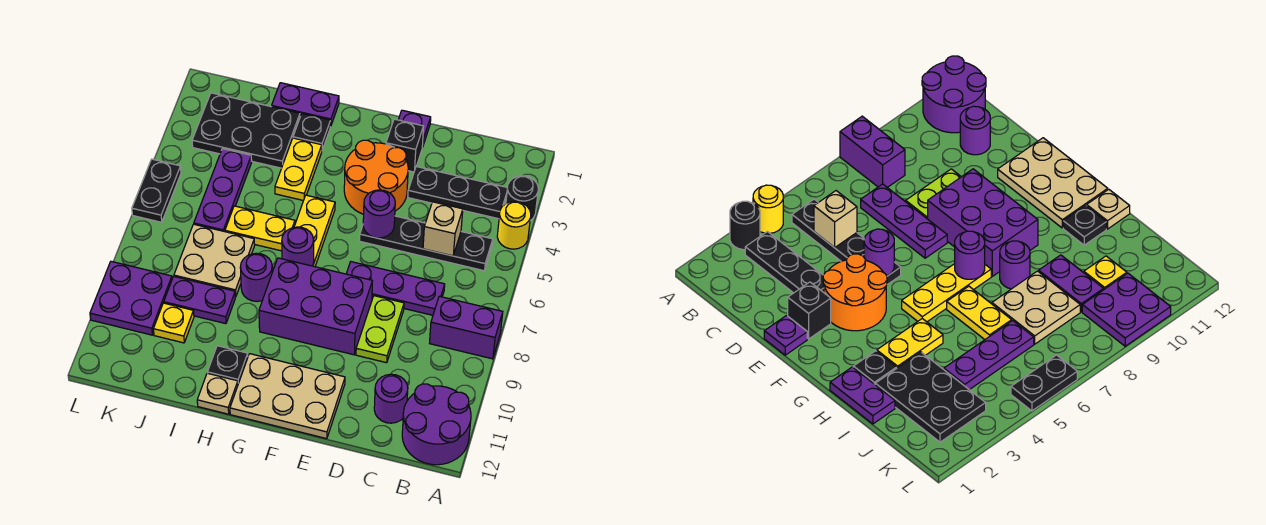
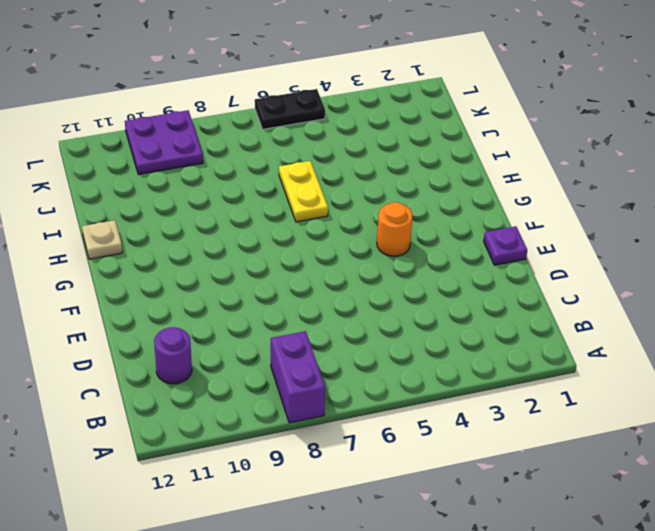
orange round brick F4 level 1 -> orange round brick E3:F4 level 1
none -> black round brick A3 level 1
none -> yellow round brick A4 level 1
none -> purple round brick A11:B12 level 1
none -> black plate B3:D3 level 1

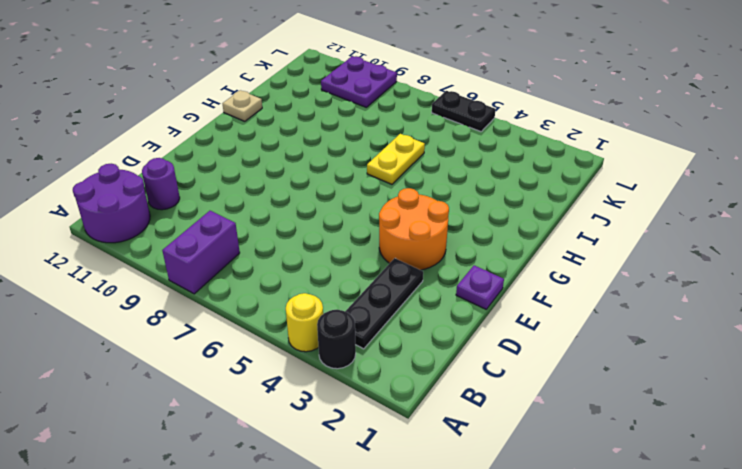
none -> black plate B5:E5 level 1
none -> purple plate C7:E7 level 1
none -> lime plate D8:D9 level 1
none -> black brick E2 level 1

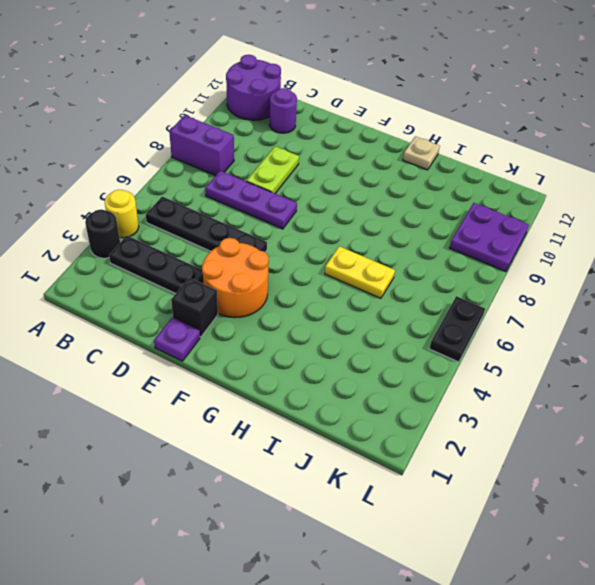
none -> purple brick E8:G9 level 1
none -> tan plate E11:G12 level 1
none -> yellow plate G5:G7 level 1
none -> purple plate H1:I1 level 1

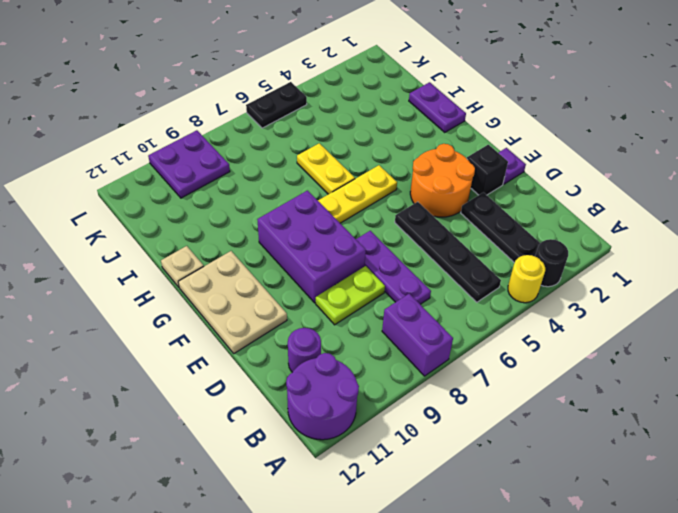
none -> black plate H2 level 1
none -> yellow plate H3:H4 level 1
none -> purple round brick H8 level 1
none -> black plate H11 level 1

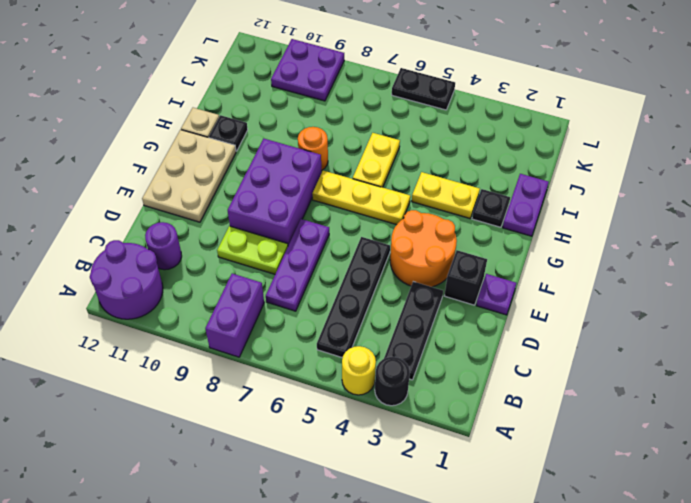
orange round brick H8 level 1 -> purple round brick H8 level 1
none -> black plate I2:K3 level 1
none -> tan plate I7:J8 level 1
none -> purple plate I9:J9 level 1
none -> purple plate J4:J6 level 1

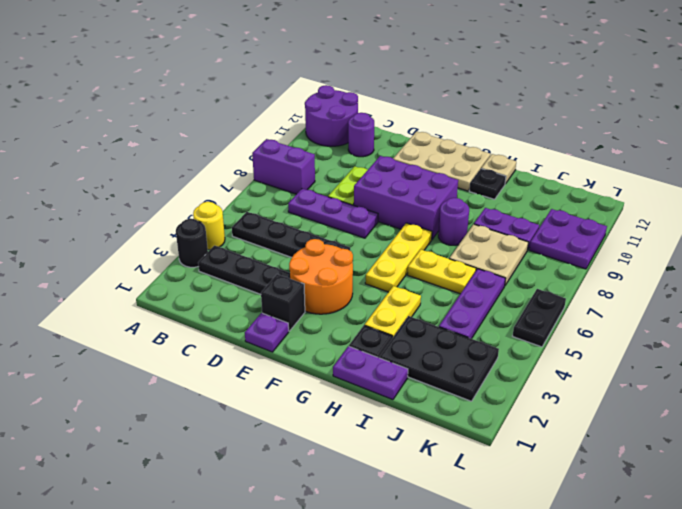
none -> yellow plate J10 level 1
none -> tan brick C5 level 2
none -> purple round brick E5 level 2
none -> purple round brick G7 level 2

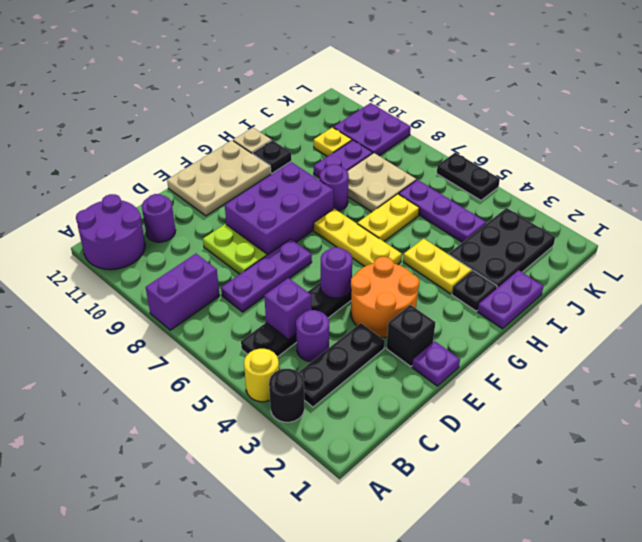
purple round brick C4 level 1 -> purple round brick G7 level 2
purple brick C5 level 2 -> tan brick C5 level 2

